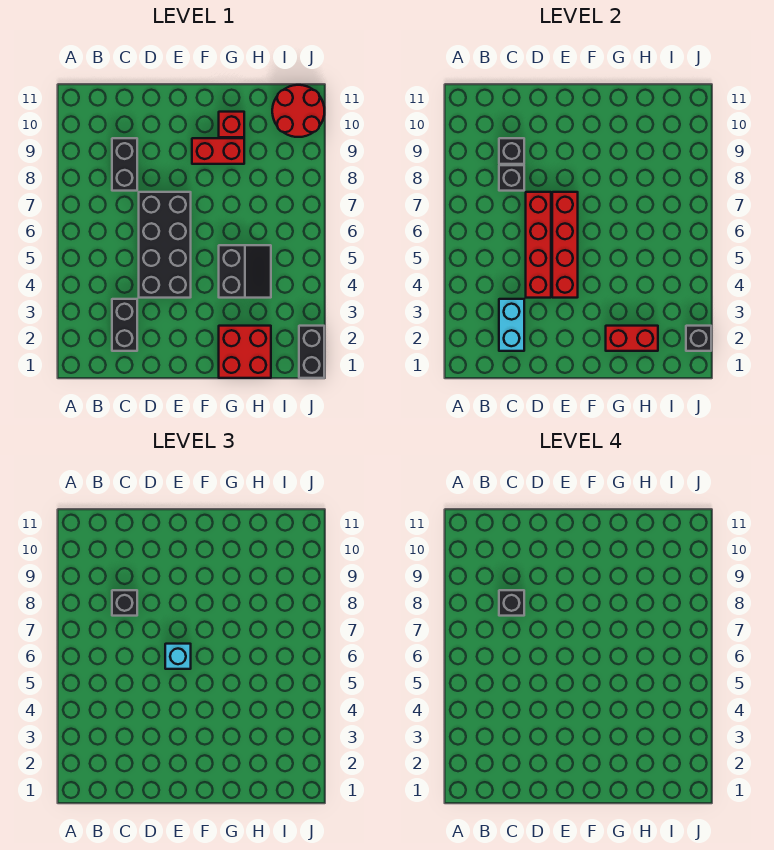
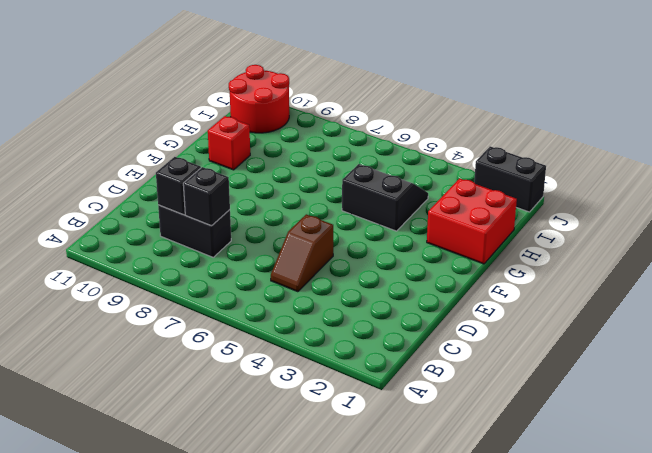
brown slope C5:D5 level 1 top D -> black brick D4:E7 level 1
none -> black brick C2:C3 level 1
none -> red brick F9:G9 level 1
none -> cyan brick C2:C3 level 2

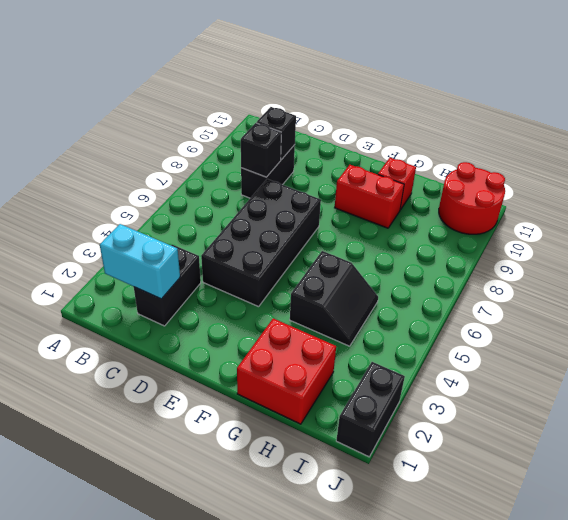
cyan brick B2:C2 level 2 -> cyan brick C2:C3 level 2
none -> red brick D4:D7 level 2
none -> red brick E4:E7 level 2
none -> red brick G2:H2 level 2

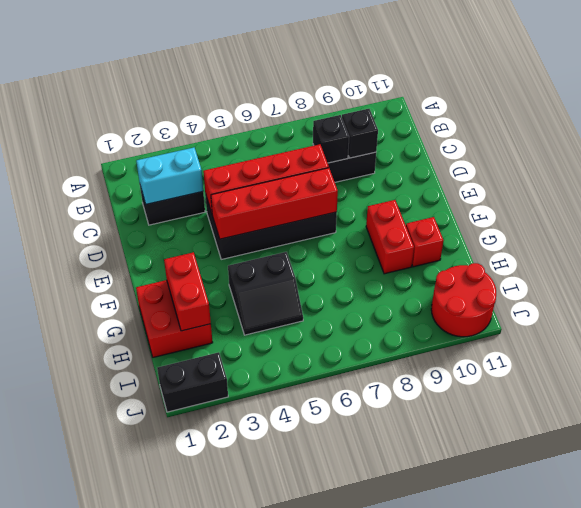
none -> black brick J2 level 2
none -> black brick C8 level 3
none -> cyan brick E6 level 3

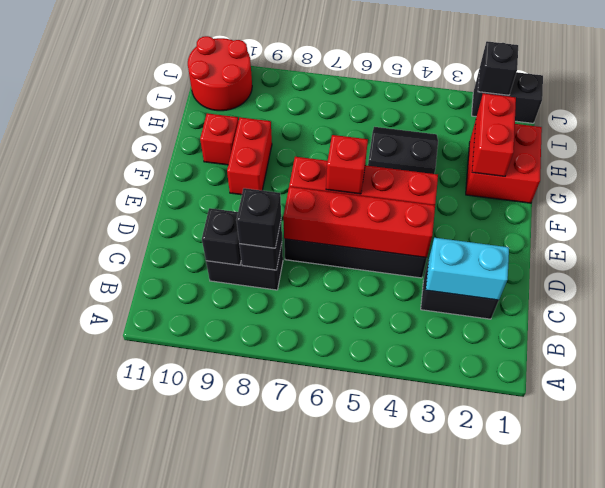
red brick E6 level 3 -> cyan brick E6 level 3
none -> black brick C8 level 4

